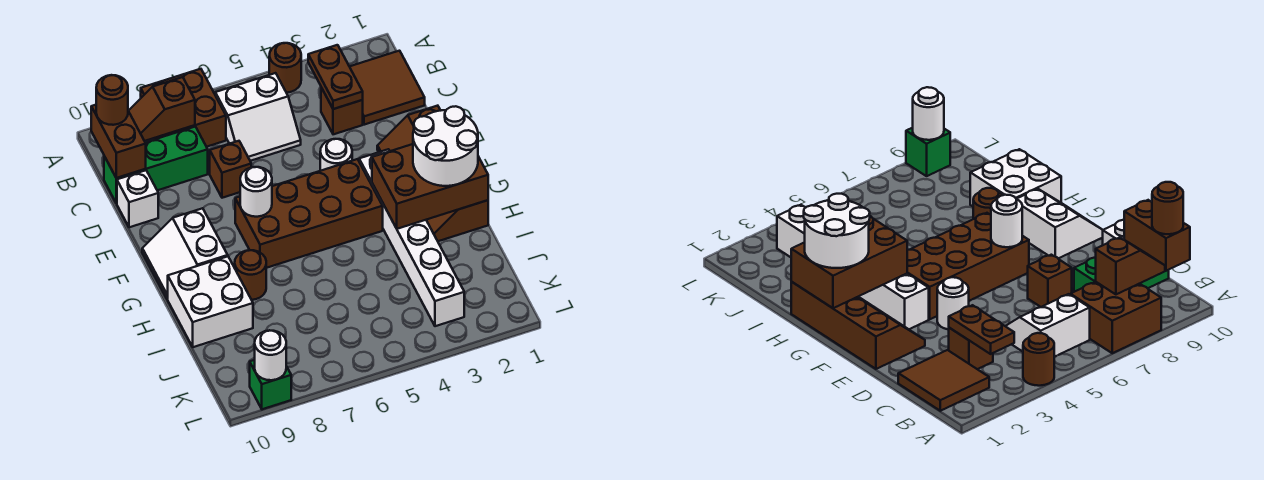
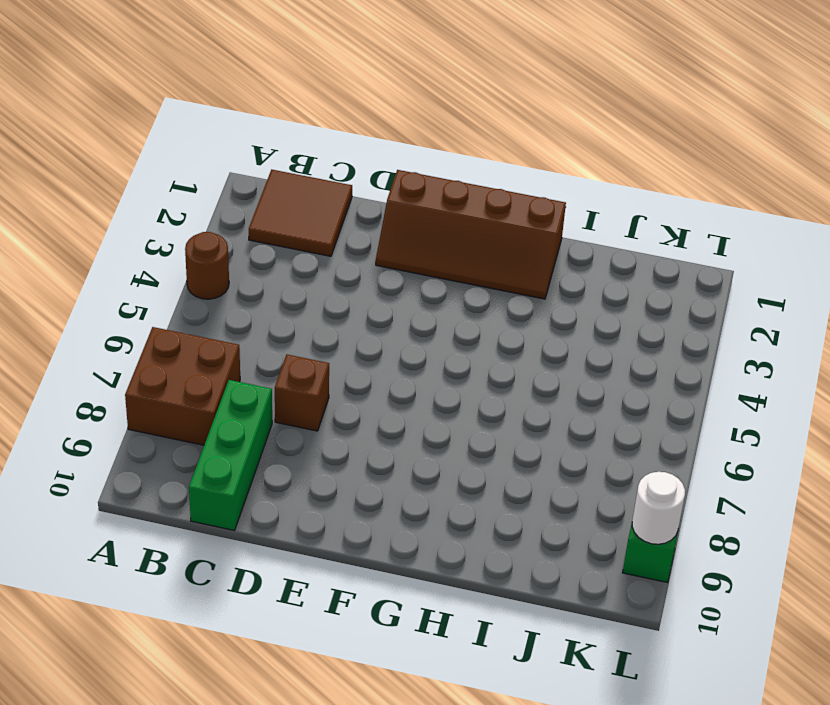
none -> white slope B5:C6 level 1 top B
none -> brown brick C3 level 1
none -> white brick D10 level 1

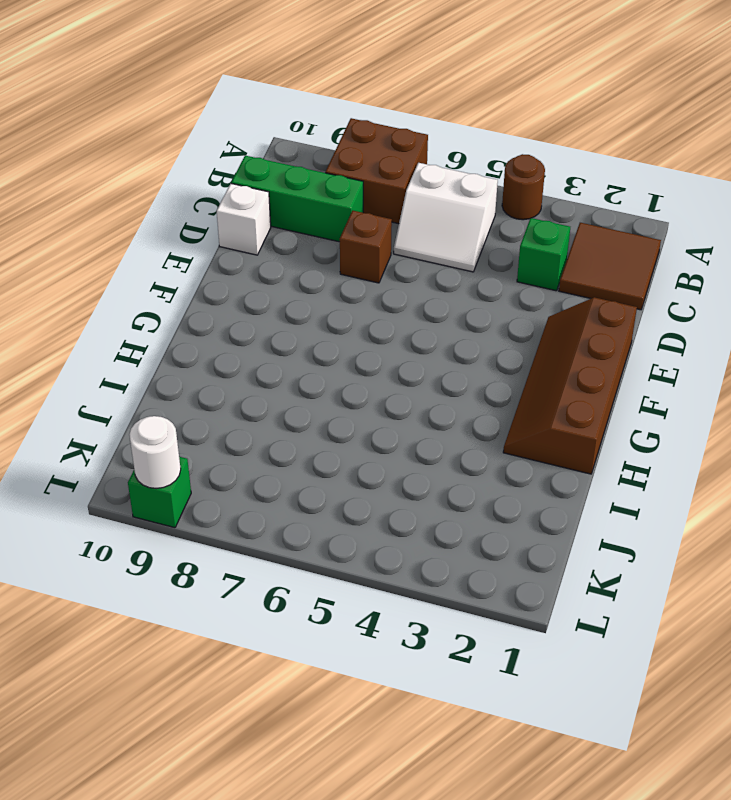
green brick C3 level 1 -> brown brick C3 level 1
none -> white round brick E4 level 1
none -> white brick F3:K3 level 1
none -> brown brick F4:G7 level 1

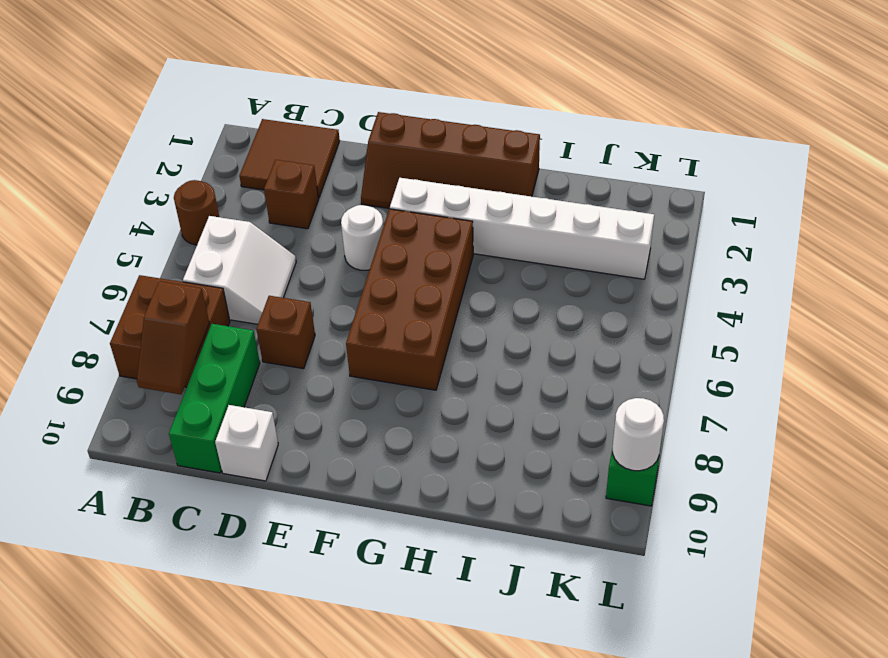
none -> white slope F9:G10 level 1 top 9
none -> brown round brick H8 level 1
none -> white brick H9:I10 level 1

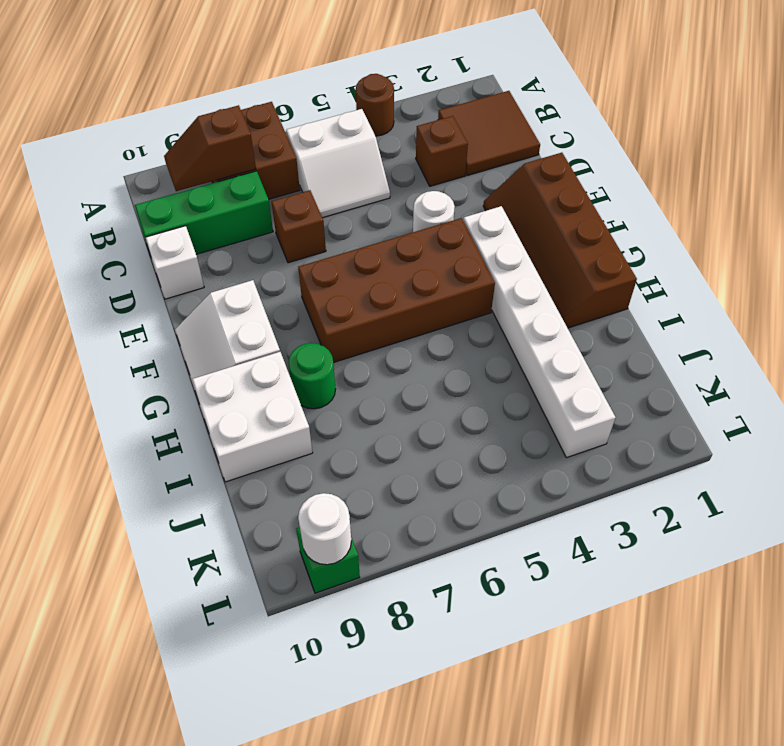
green round brick H8 level 1 -> brown round brick H8 level 1
none -> brown plate B3:C3 level 2
none -> brown brick B10:C10 level 2
none -> white round brick F7 level 2

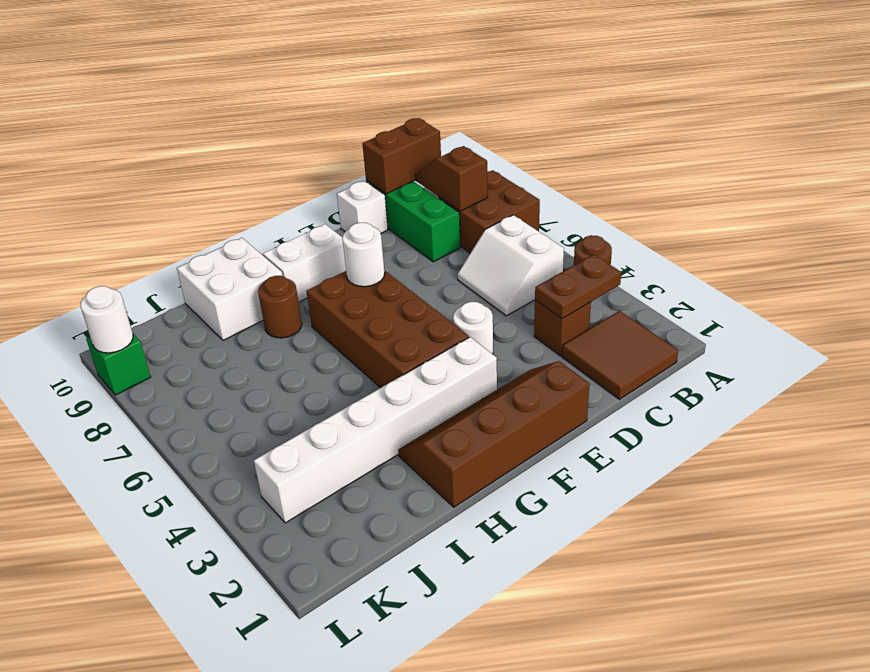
none -> brown brick D7 level 1
none -> brown brick G1:H3 level 2
none -> brown round brick B10 level 3

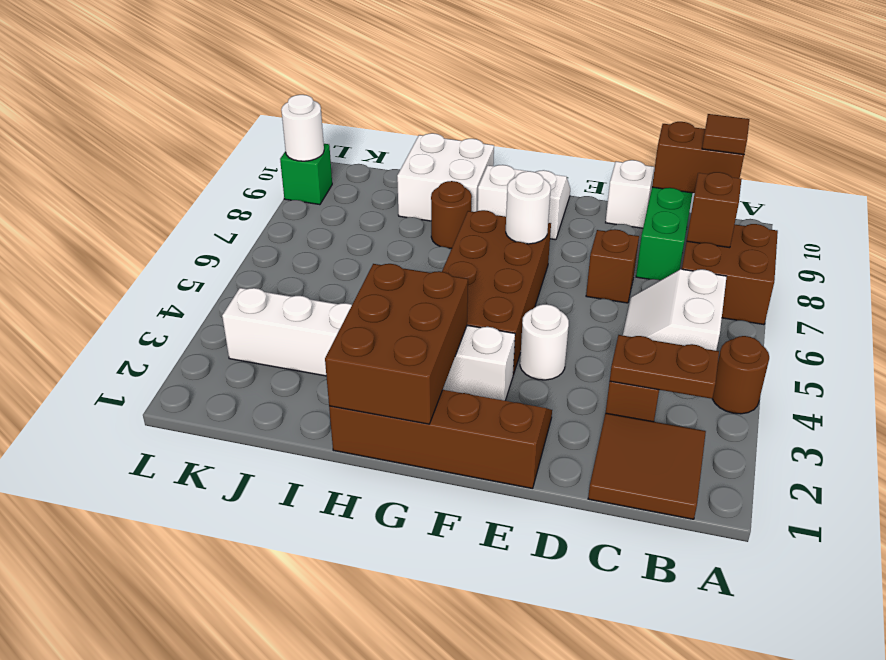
brown tile B10 level 3 -> brown round brick B10 level 3
none -> white round brick G1:H2 level 3

